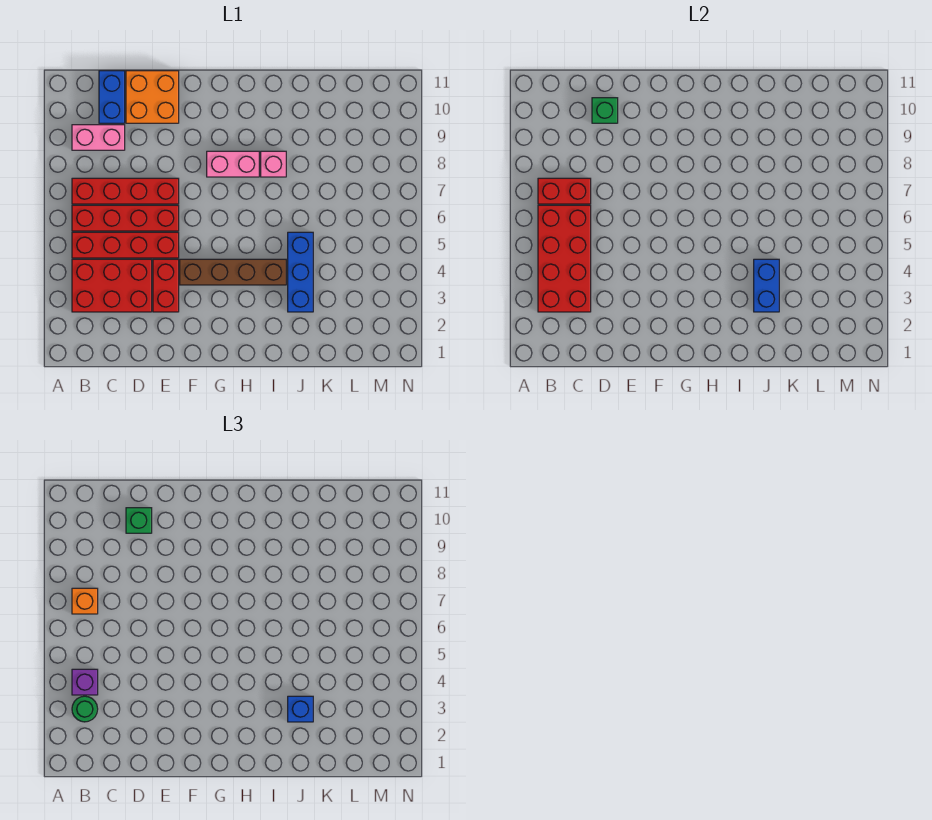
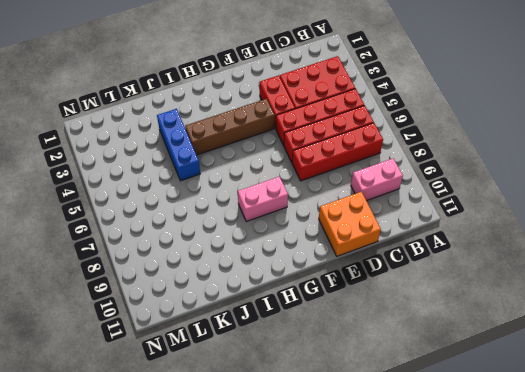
none -> blue brick C10:C11 level 1
none -> pink brick I8 level 1
none -> red brick B3:C6 level 2

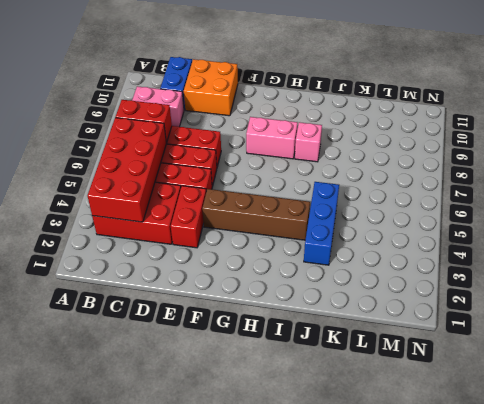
none -> green brick D10 level 2
none -> blue brick J3:J4 level 2
none -> green round brick B3 level 3

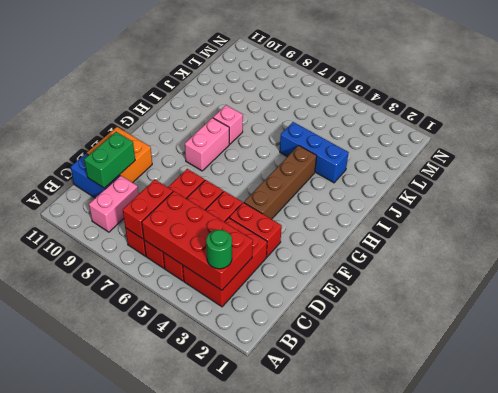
green brick C10:D10 level 2 -> green brick D10 level 2
none -> blue brick J3:J4 level 2
none -> purple brick B4 level 3
none -> orange brick B7 level 3

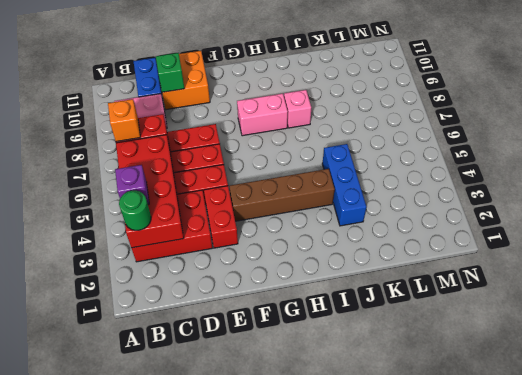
none -> blue brick J3:J4 level 2
none -> green brick D10 level 3
none -> blue brick J3 level 3

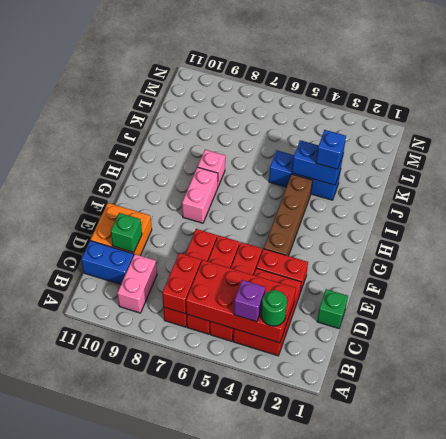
green brick D1 level 1 -> green brick D10 level 3
none -> orange brick B7 level 3

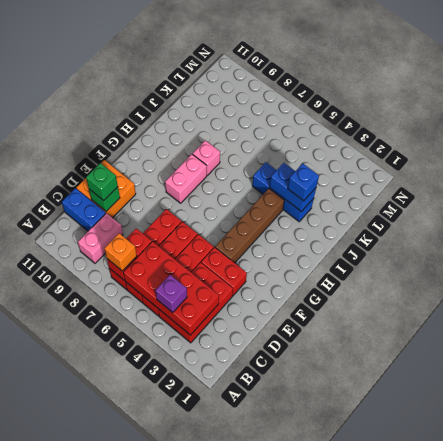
none -> green round brick B3 level 3

